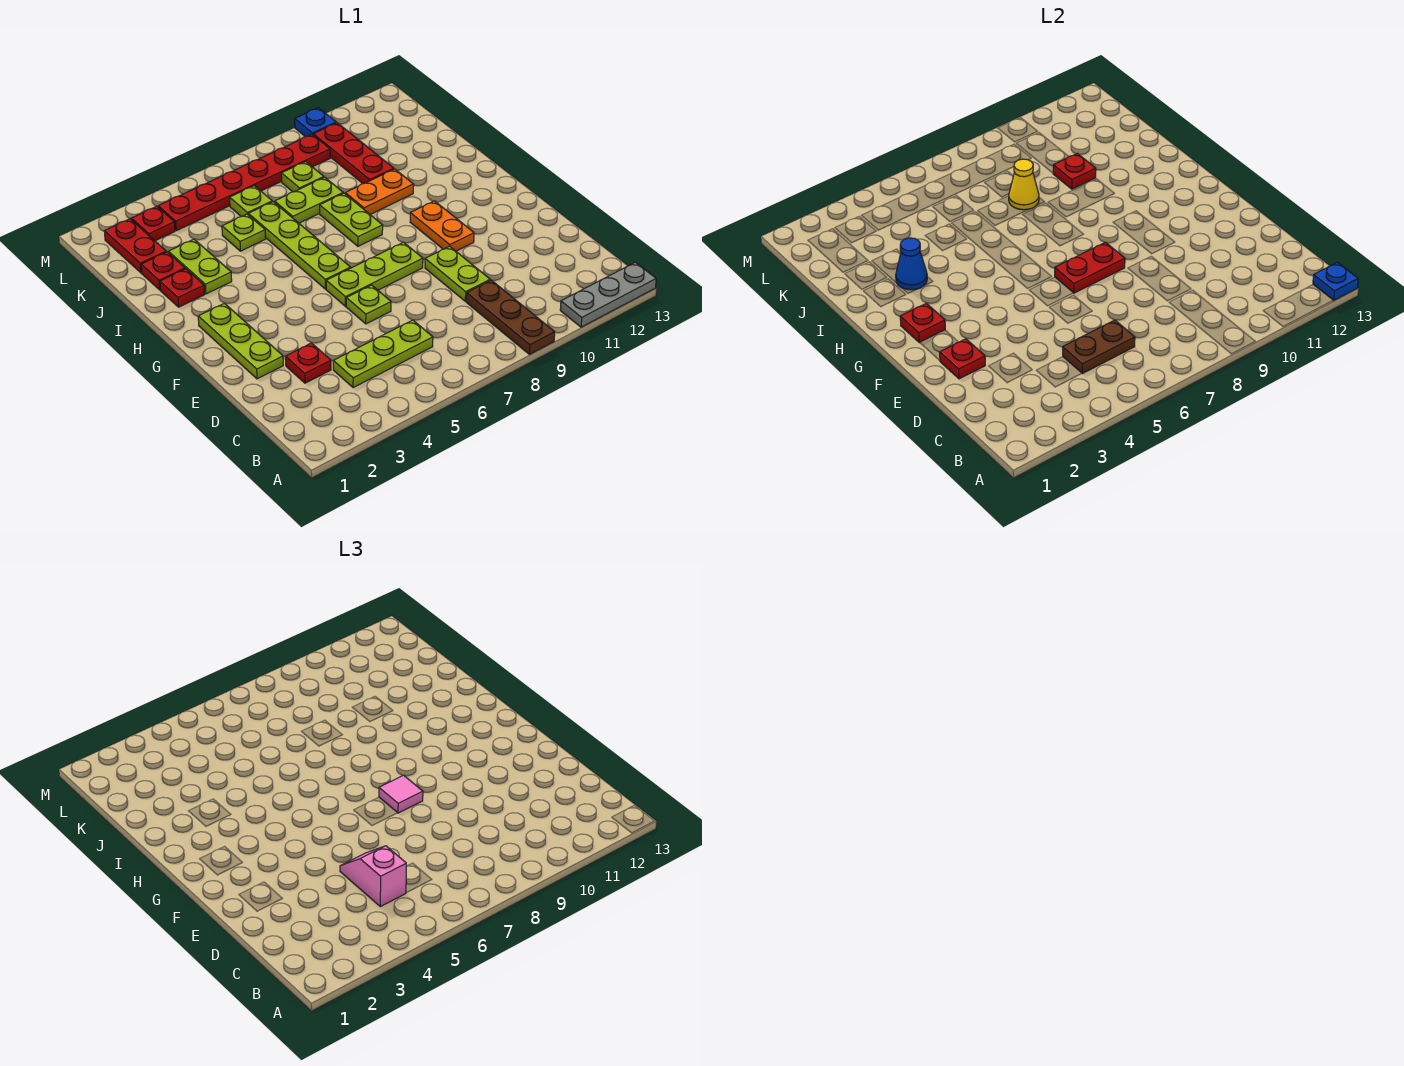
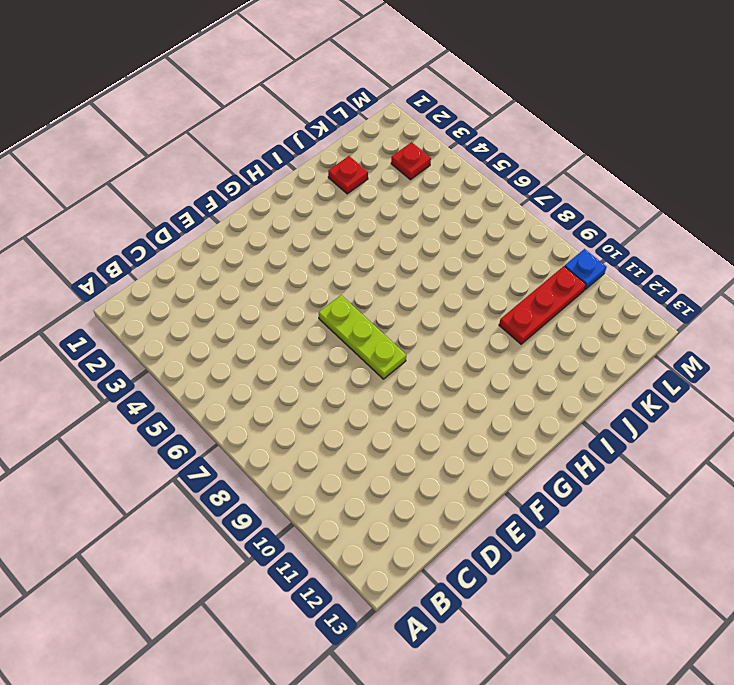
none -> brown plate A9:C9 level 1
none -> grey plate A11:A13 level 1
none -> lime plate C4:C6 level 1
none -> red plate D3 level 1

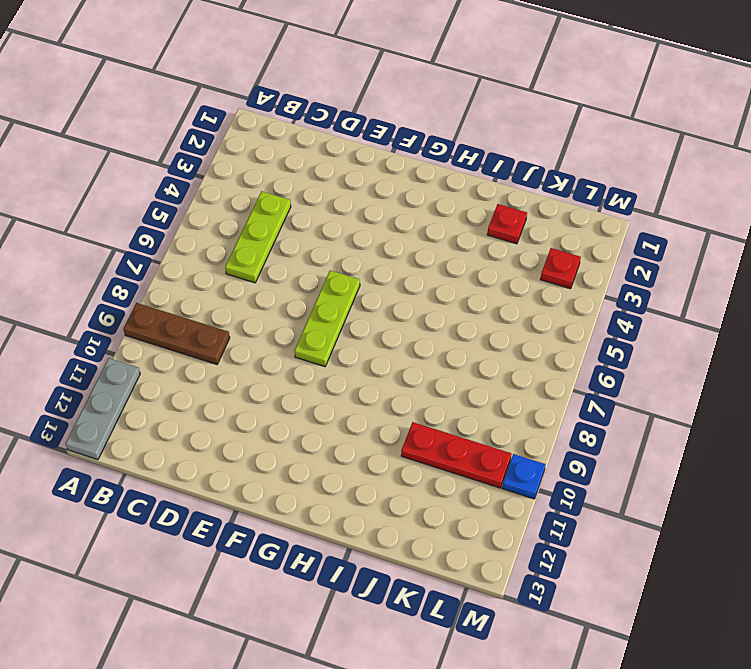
none -> red plate D3 level 1
none -> lime plate D9:E9 level 1
none -> lime plate E2:G2 level 1
none -> lime plate E6 level 1

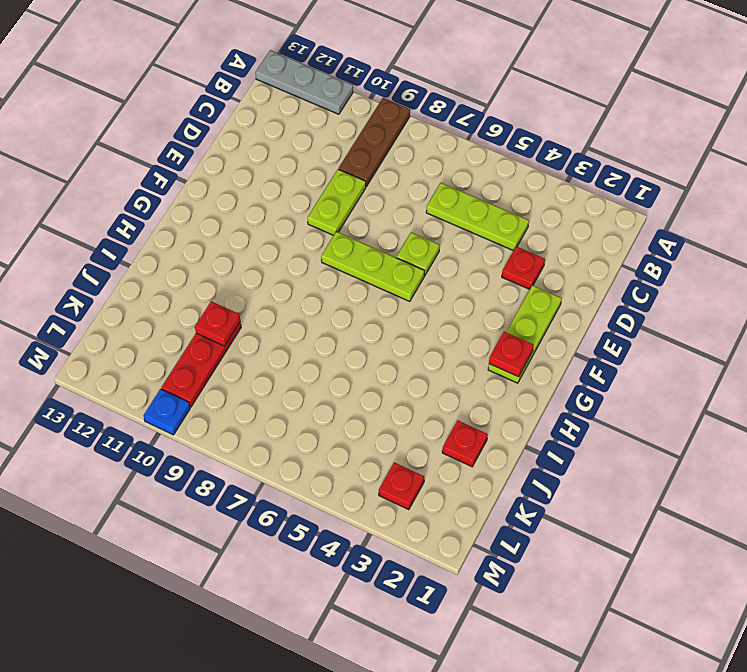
none -> orange plate F10:G10 level 1
none -> lime plate G6:J6 level 1
none -> lime plate H8:I8 level 1
none -> red plate I2 level 1

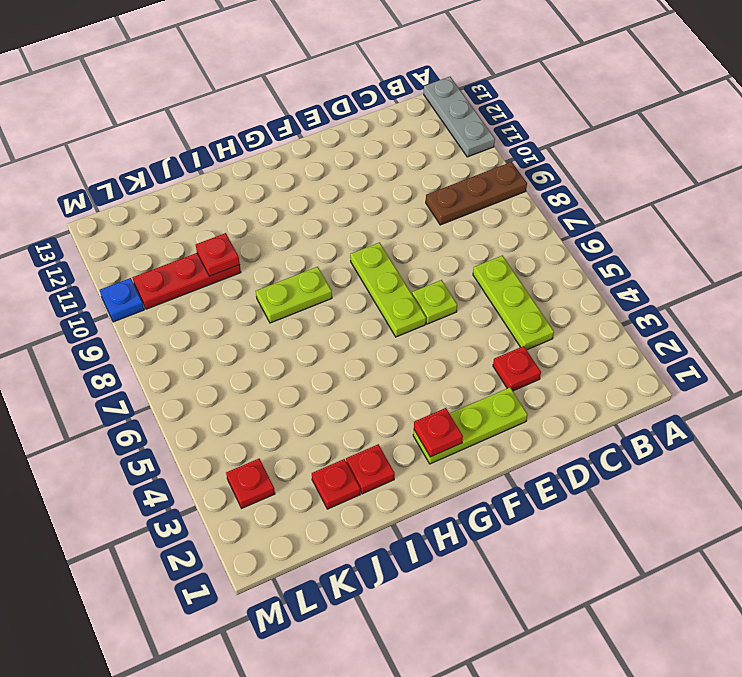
none -> lime plate D9:E9 level 1
none -> orange plate F10:G10 level 1
none -> lime plate G6:J6 level 1
none -> lime plate I3:J3 level 1

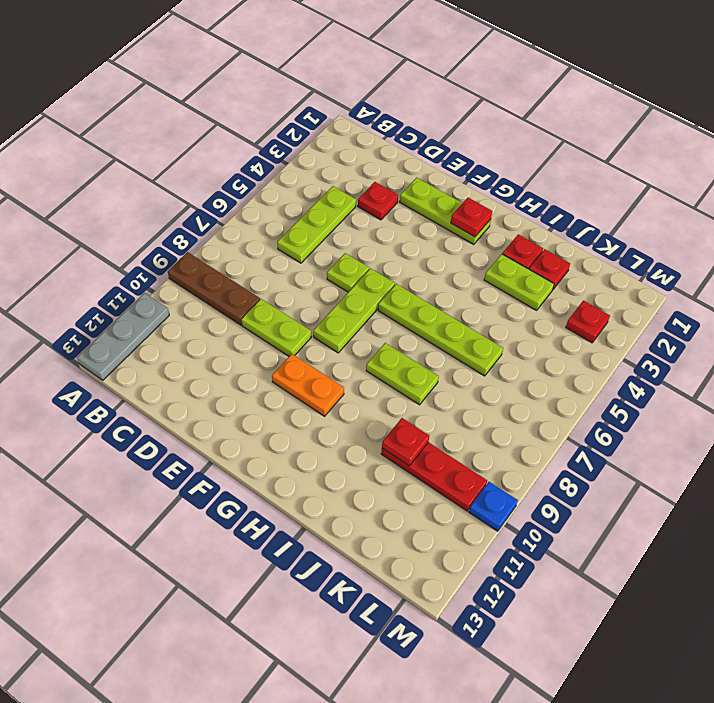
none -> orange plate I9:I10 level 1
none -> lime plate J5 level 1
none -> lime plate J7:J8 level 1
none -> red plate K2:L2 level 1

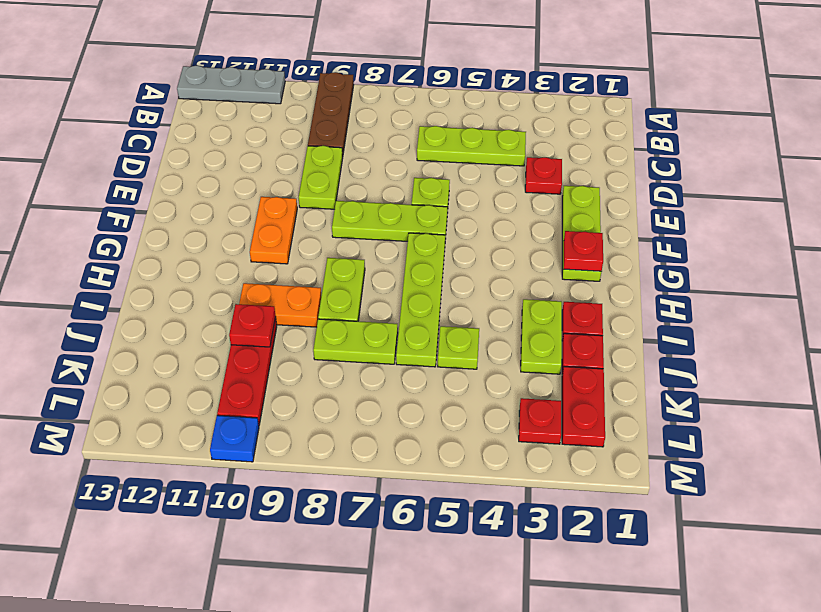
none -> lime plate K6 level 1
none -> lime plate K8 level 1
none -> red plate L4:L9 level 1
none -> blue plate A13 level 2

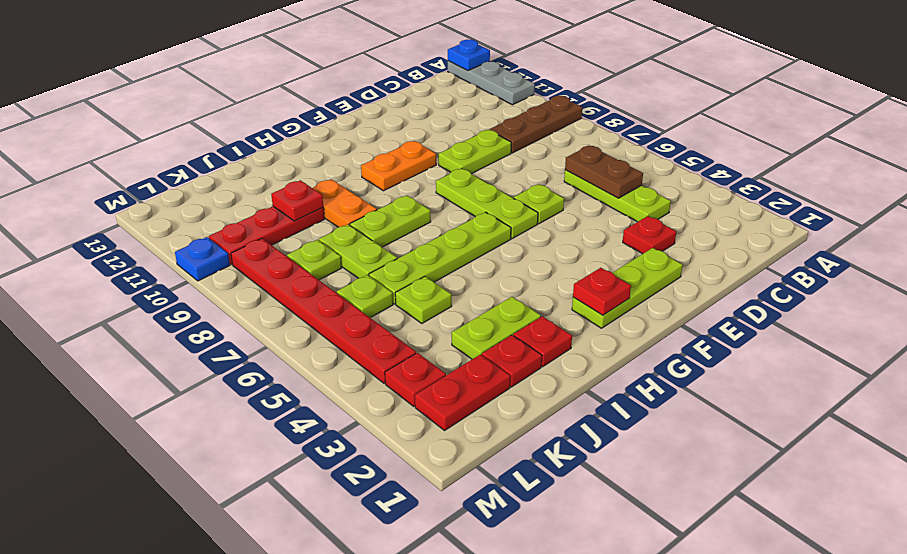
none -> red plate E2 level 2
none -> red plate F7:F8 level 2
none -> blue cone I3 level 2
none -> yellow cone J8 level 2

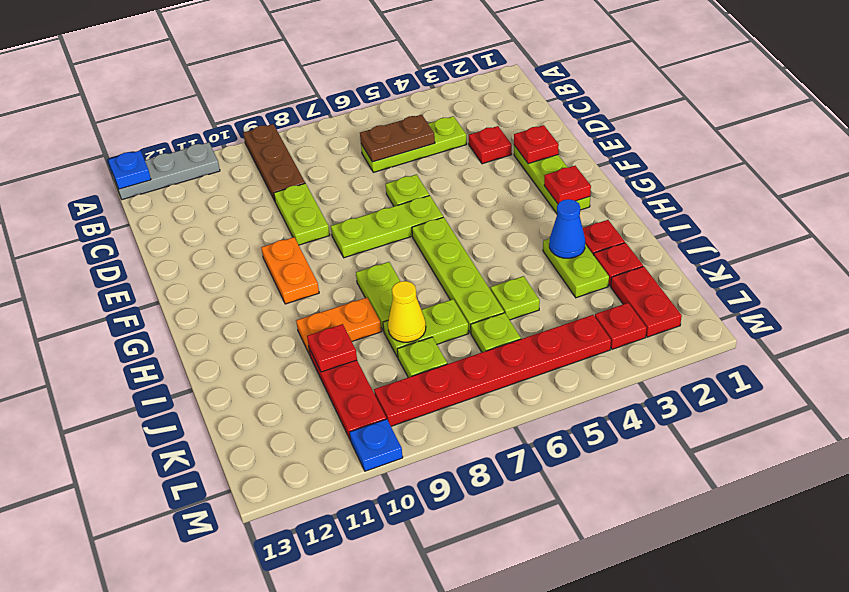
none -> red plate F7:F8 level 2
none -> pink slope C5:D5 level 3 top C
none -> pink tile F8 level 3

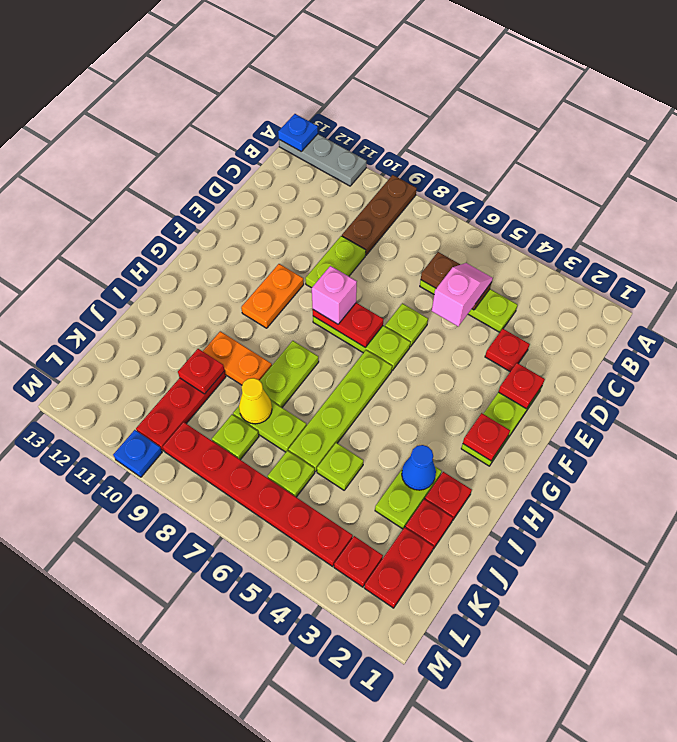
pink slope C5:D5 level 3 top D -> pink slope C5:D5 level 3 top C
pink brick F8 level 3 -> pink tile F8 level 3

